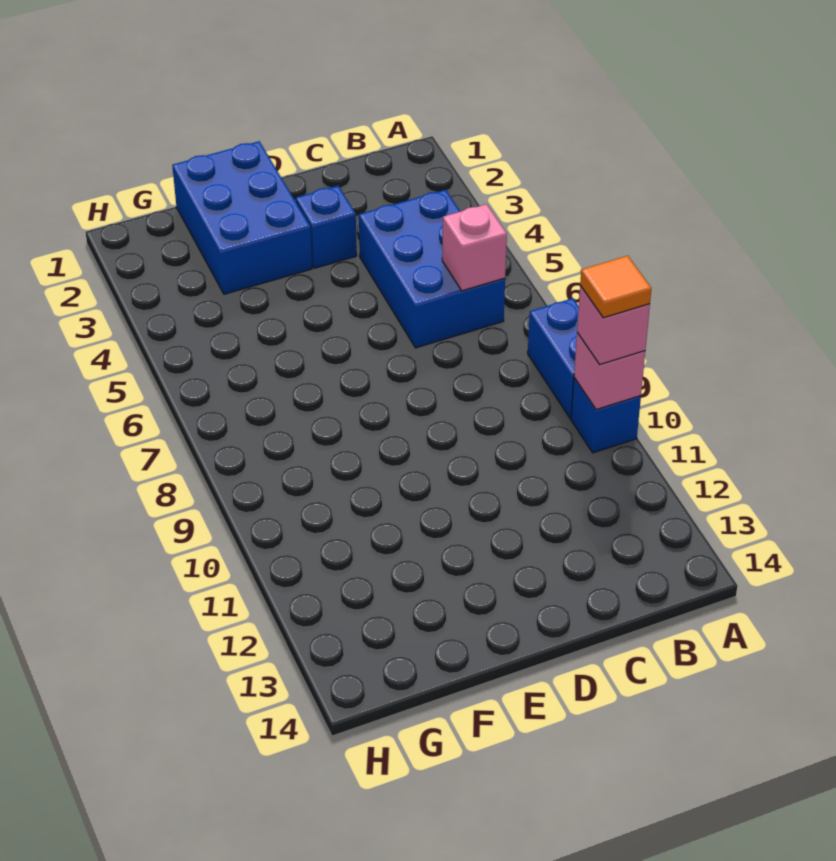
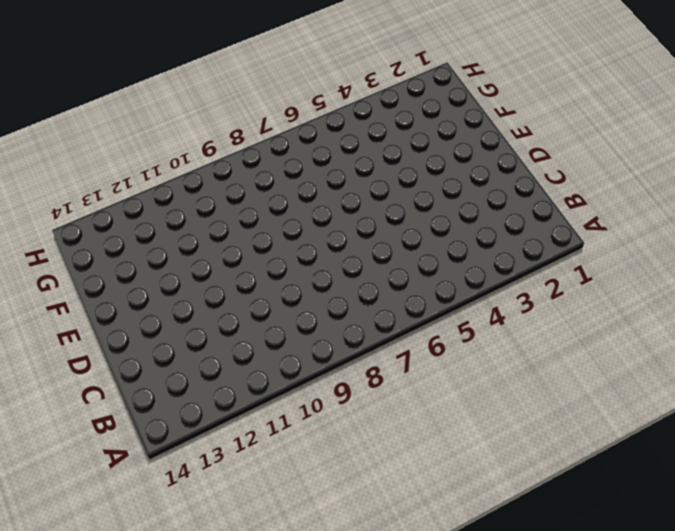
none -> blue brick A8:A9 level 1
none -> blue brick A10 level 1

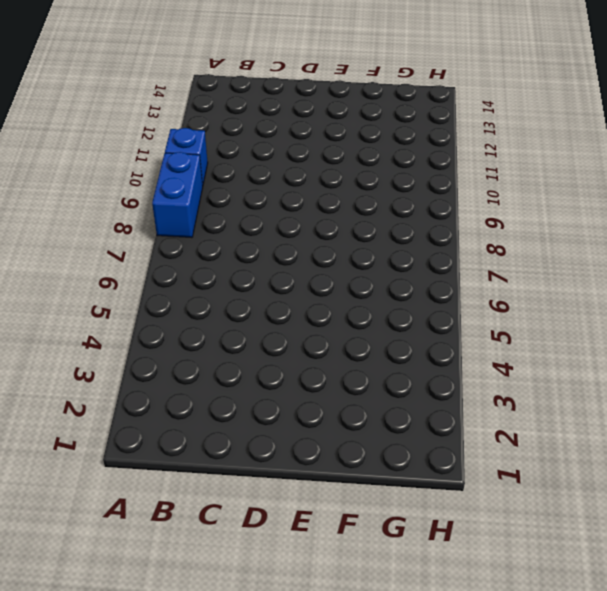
none -> blue brick B4:C6 level 1
none -> blue brick D3 level 1

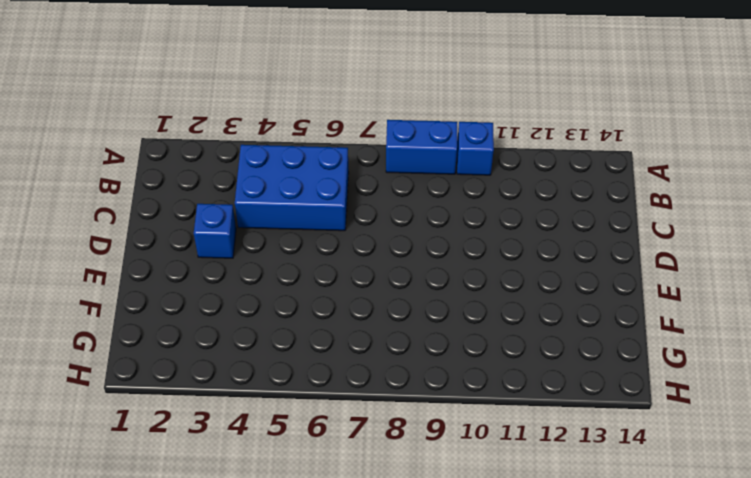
none -> blue brick E1:F3 level 1
none -> pink brick A10 level 2

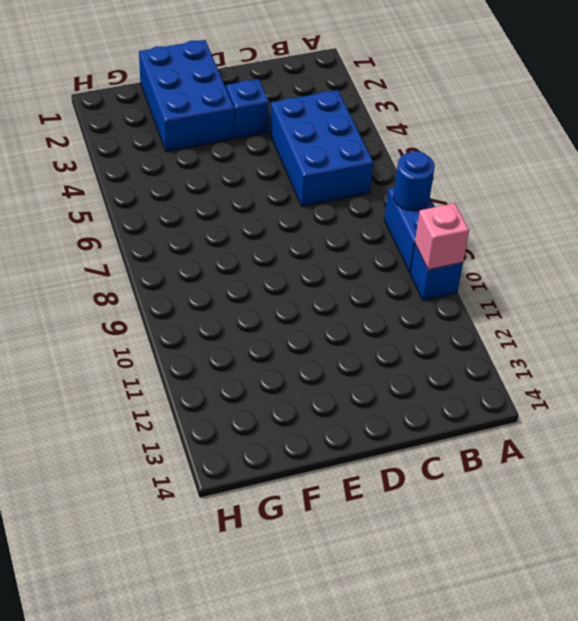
blue round brick A8 level 2 -> none
none -> pink brick B6 level 2
none -> pink brick A10 level 3

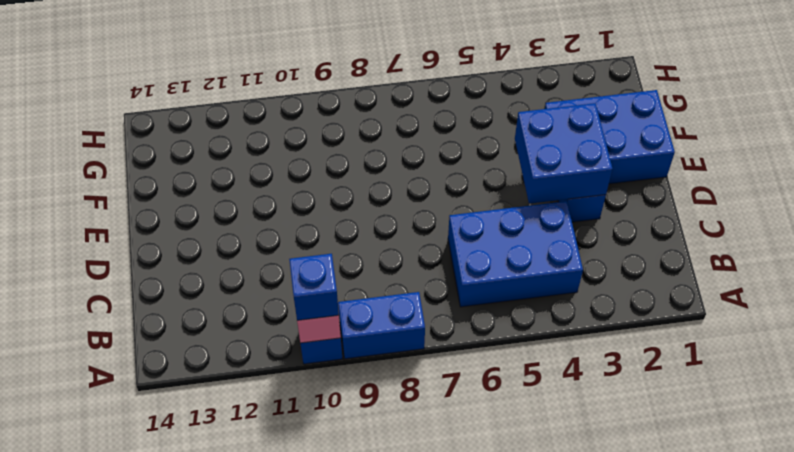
blue brick A10 level 3 -> pink brick A10 level 3
blue brick D3:E4 level 2 -> none
none -> pink brick B6 level 2
none -> orange tile A10 level 4

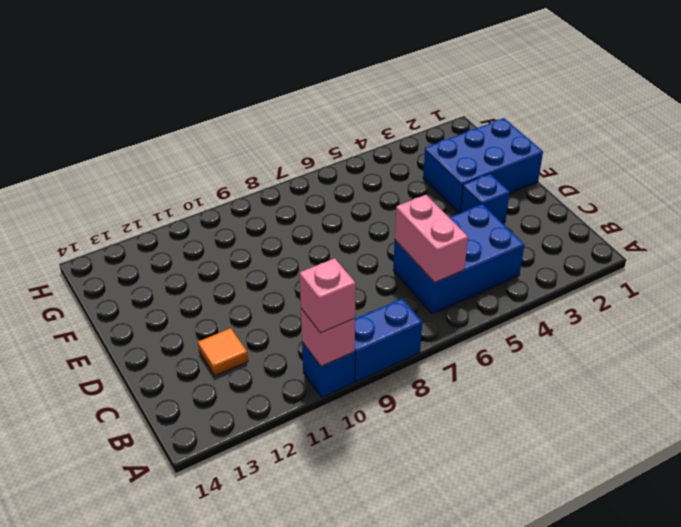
pink brick B6:C6 level 2 -> pink brick B6 level 2
orange tile C12 level 1 -> orange tile A10 level 4

